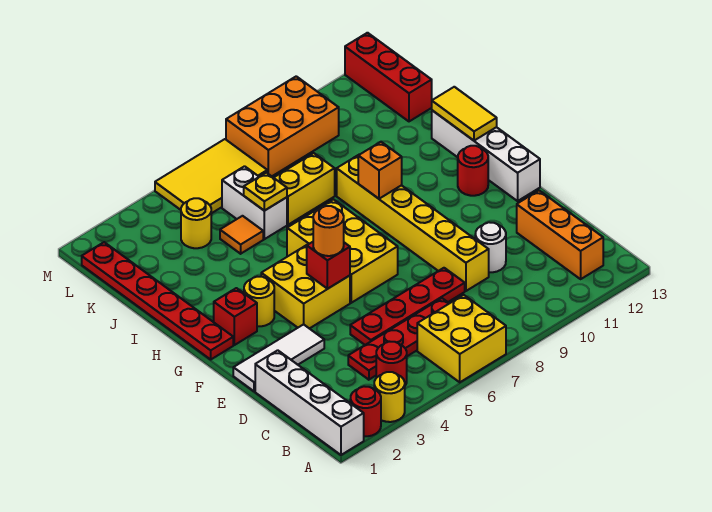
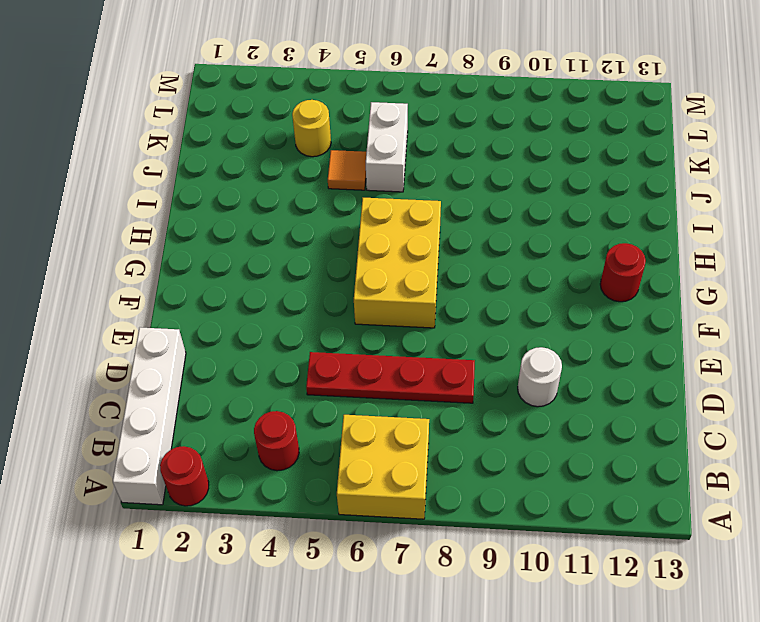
none -> yellow round brick A3 level 1
none -> orange brick B12:D12 level 1
none -> red plate C4:C7 level 1
none -> yellow brick D9:I9 level 1

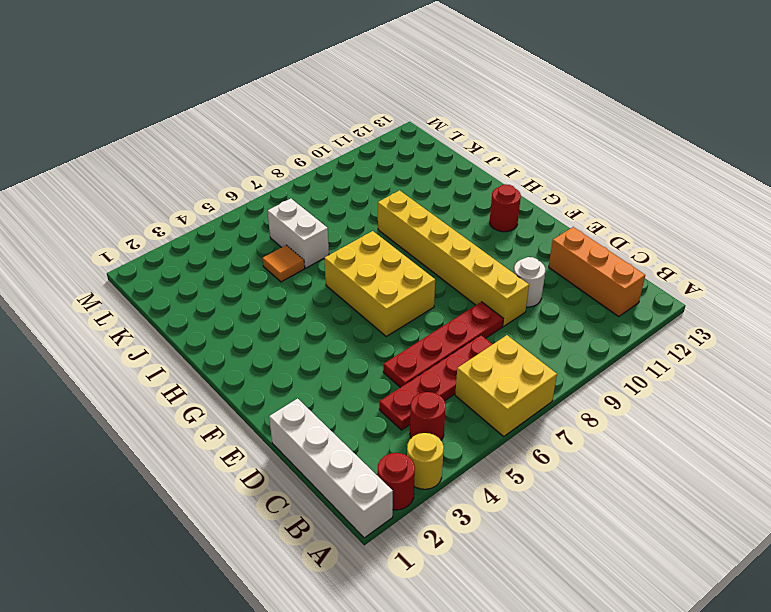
none -> white tile E1:E3 level 1
none -> yellow brick F4:G5 level 1
none -> white brick F13:I13 level 1
none -> red plate G1:L1 level 1

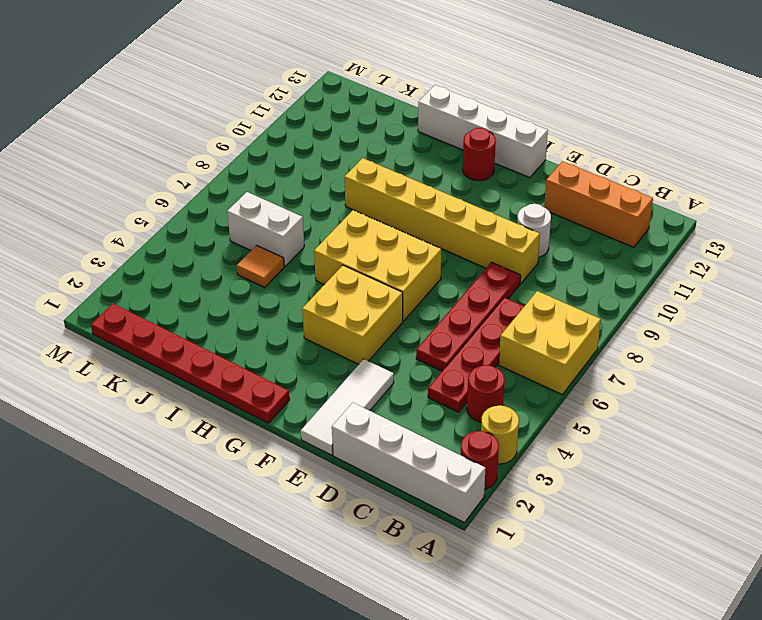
none -> red brick G2 level 1
none -> yellow round brick G3 level 1
none -> yellow brick J7:J8 level 1
none -> yellow round brick K4 level 1

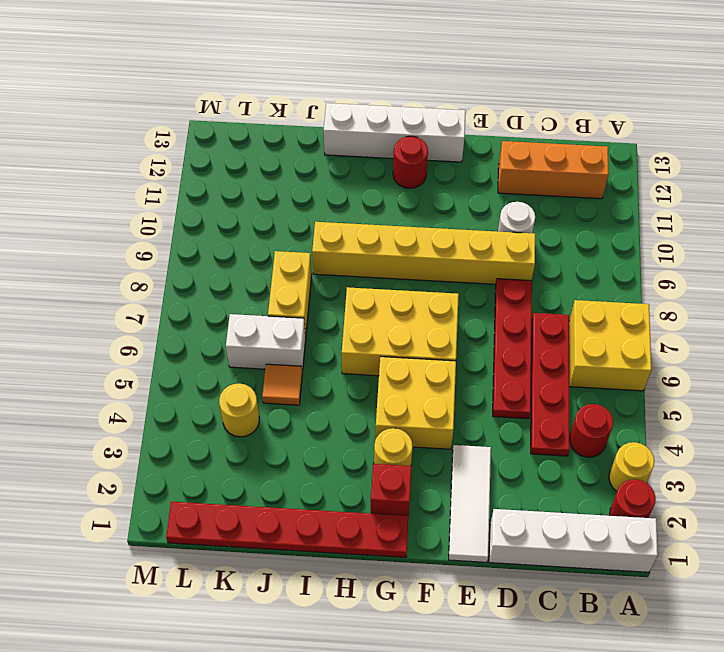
none -> red brick K13:M13 level 1
none -> yellow tile L5:M7 level 1
none -> orange brick L8:M10 level 1
none -> red brick F5 level 2

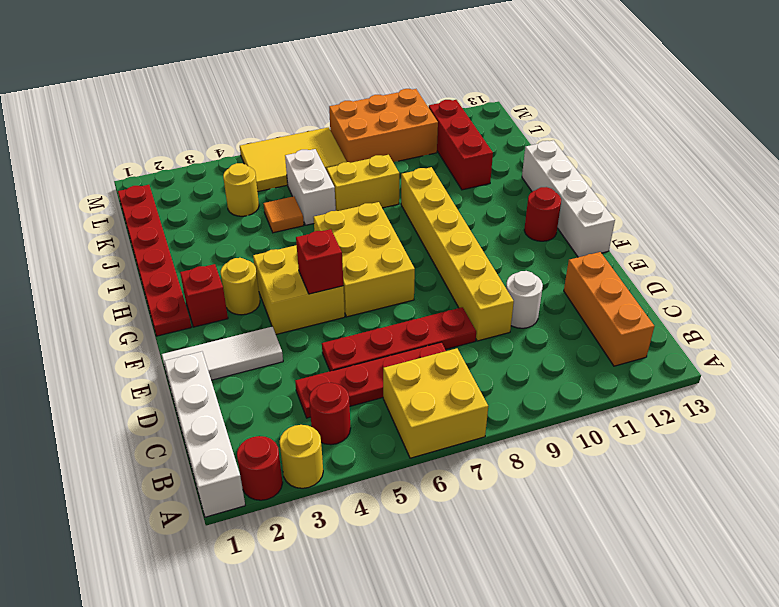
red brick J11:L11 level 1 -> red brick K13:M13 level 1
none -> orange brick H9 level 2
none -> yellow tile H13:I13 level 2
none -> yellow plate J6 level 2
none -> orange round brick F5 level 3

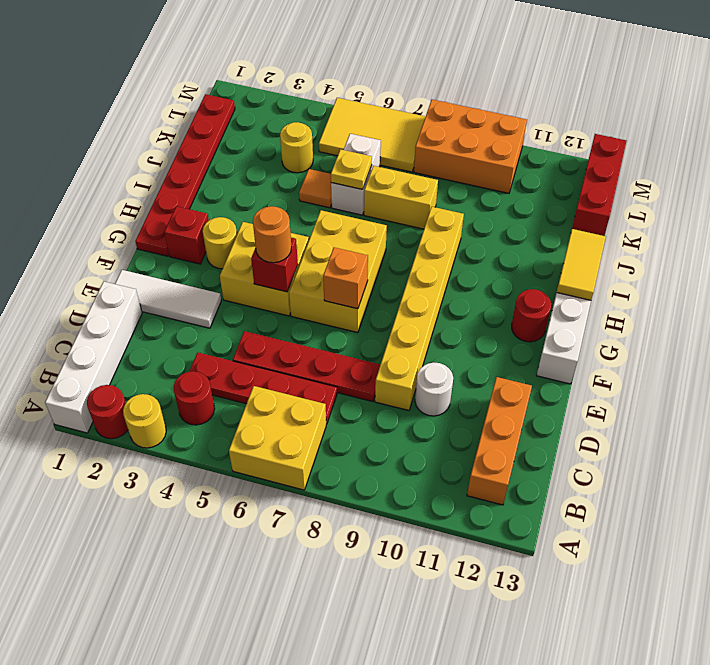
orange brick F7 level 2 -> orange brick H9 level 2

